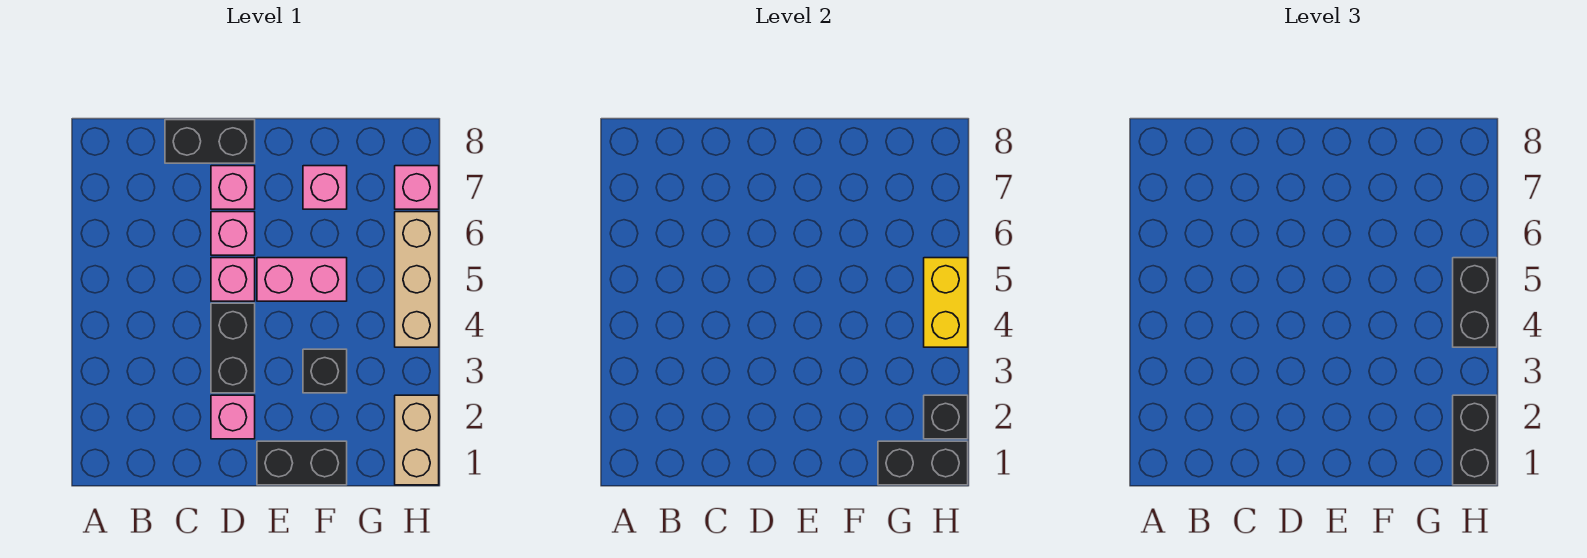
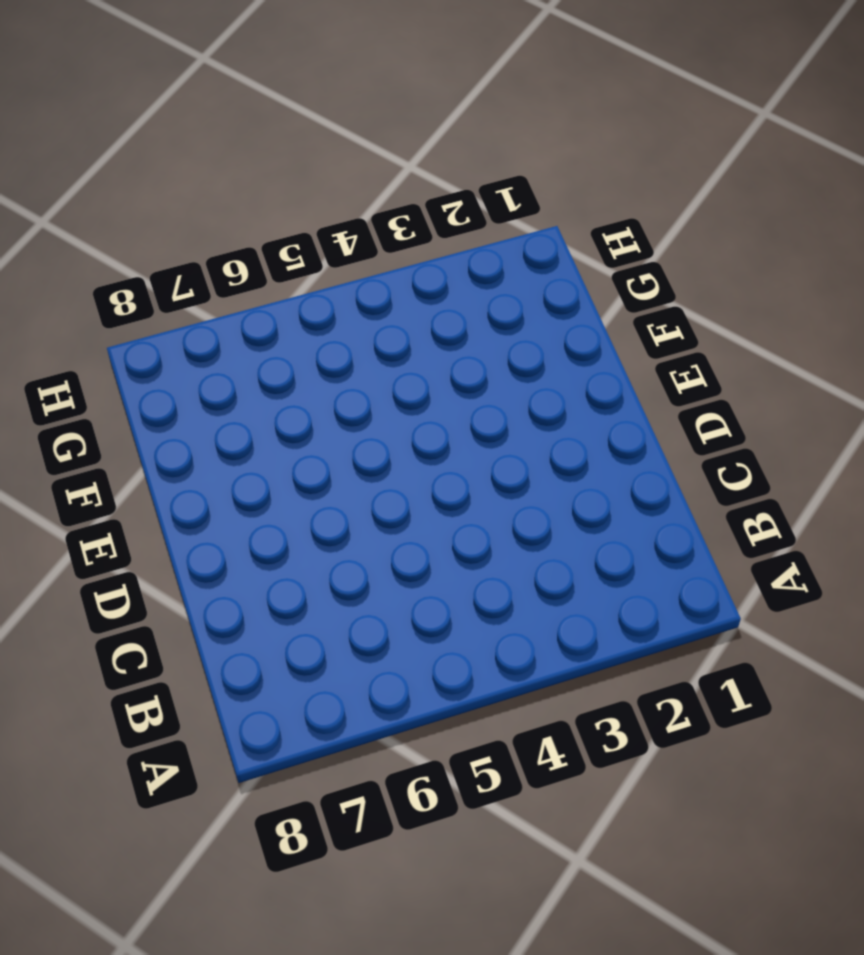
none -> black brick C8:D8 level 1
none -> pink brick D2 level 1
none -> black brick D3:D4 level 1

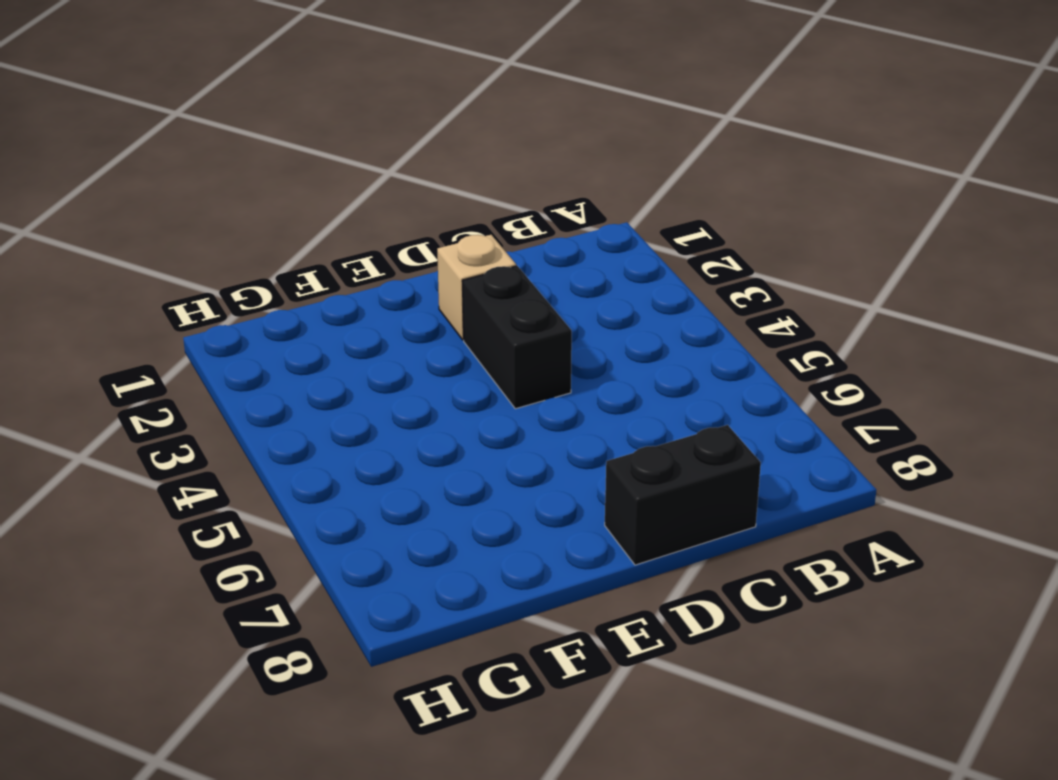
tan brick D2 level 1 -> pink brick D2 level 1
none -> pink brick D5 level 1
none -> pink brick D6 level 1
none -> pink brick D7 level 1

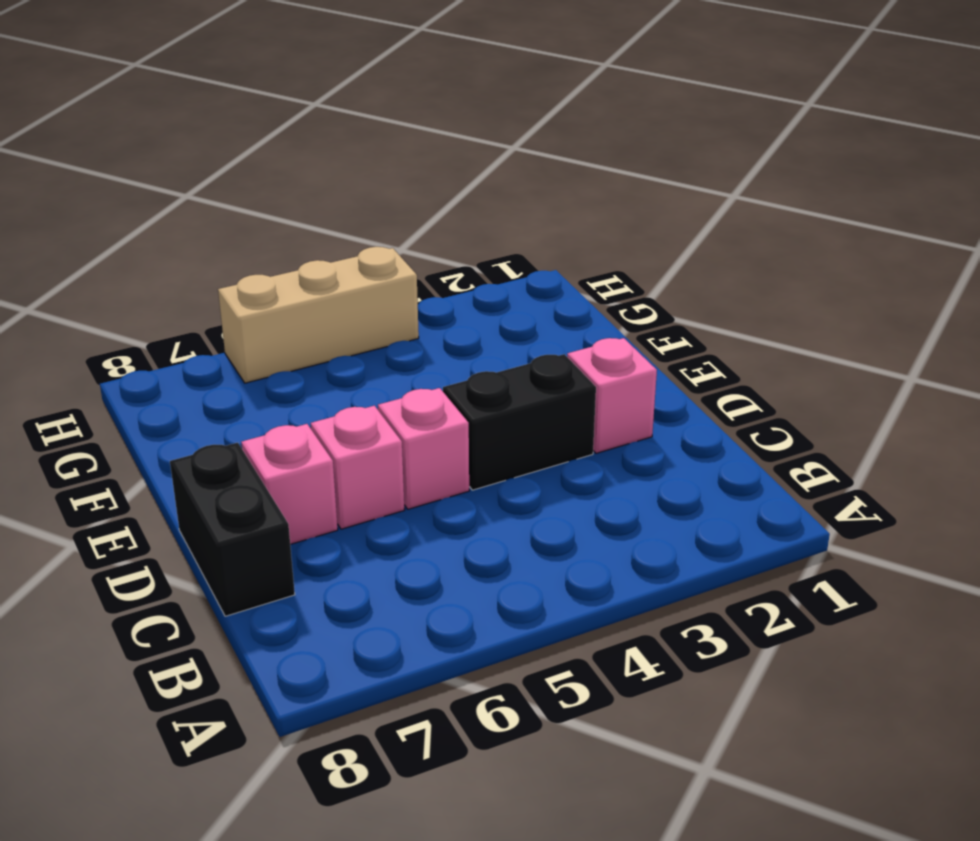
none -> black brick E1:F1 level 1
none -> pink brick E5:F5 level 1
none -> black brick F3 level 1

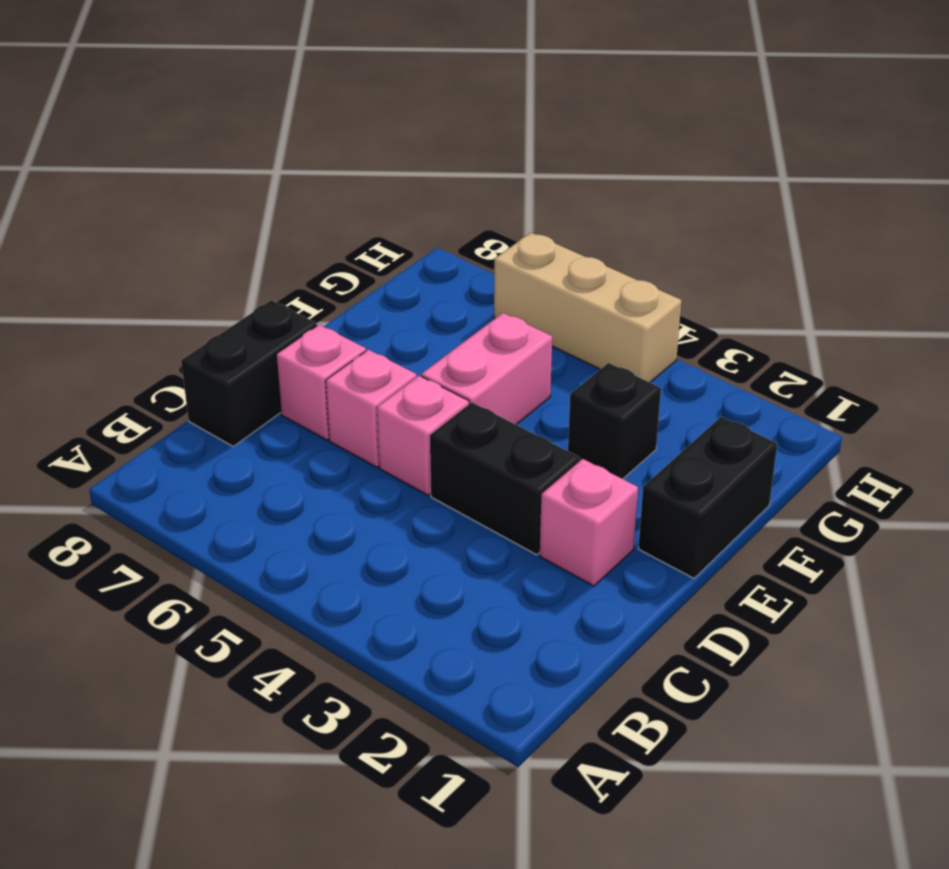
none -> pink brick F7 level 1
none -> tan brick H1:H2 level 1
none -> pink brick H7 level 1

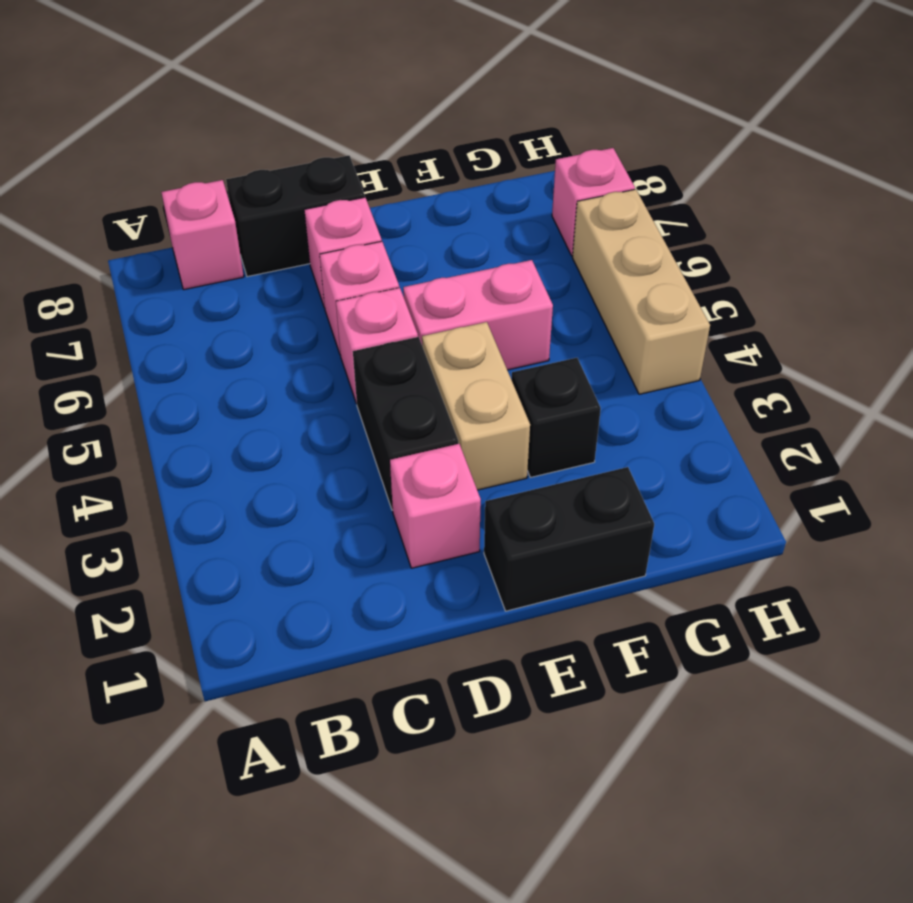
pink brick B8 level 1 -> pink brick F7 level 1
tan brick E3:E4 level 1 -> tan brick H1:H2 level 1
none -> black brick G1:H1 level 2
none -> black brick H2 level 2
none -> yellow brick H4:H5 level 2

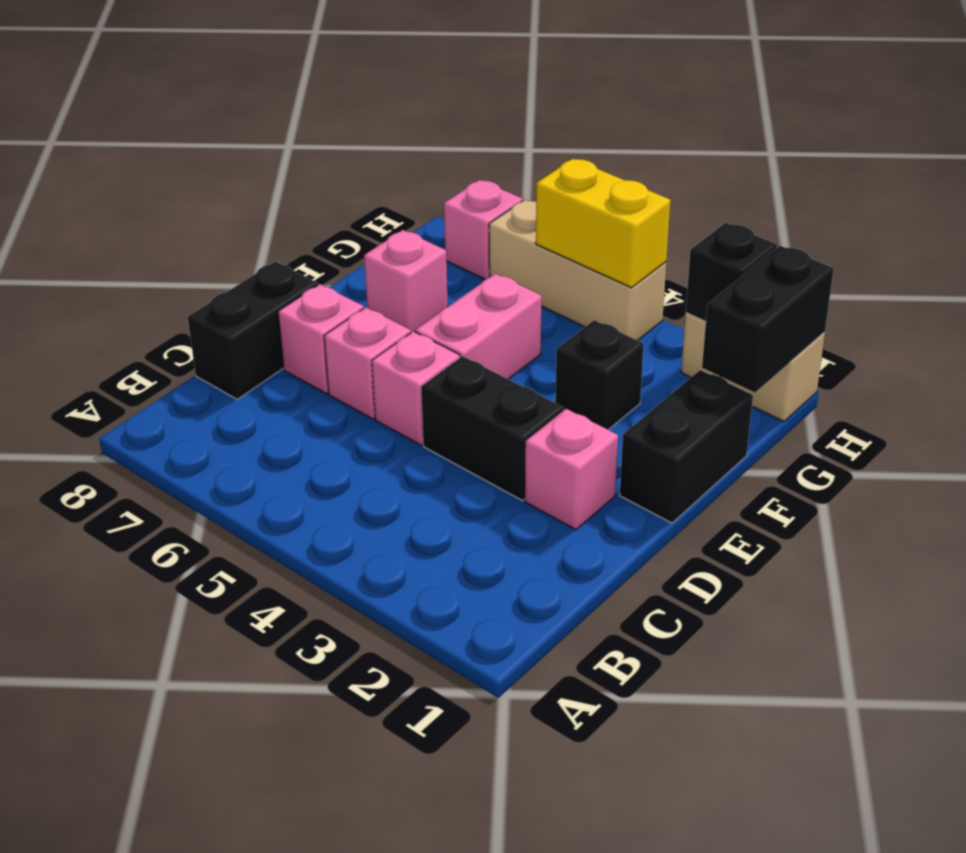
none -> black brick H1:H2 level 3
none -> black brick H4:H5 level 3

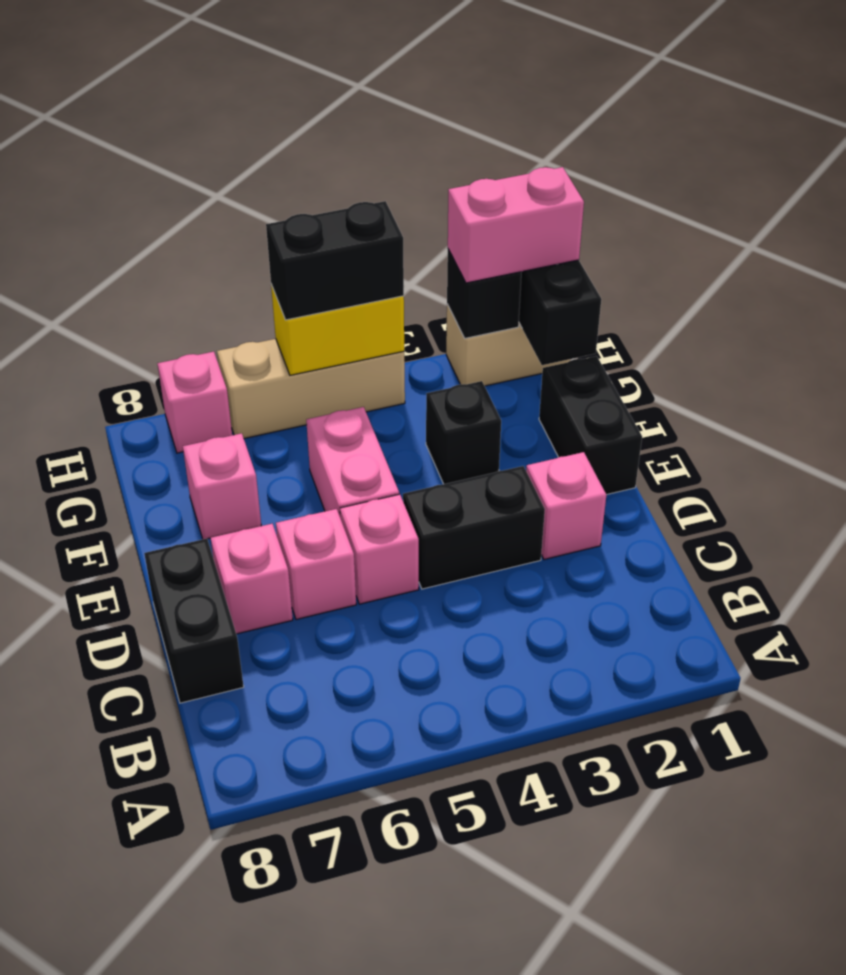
pink brick H1:H2 level 3 -> black brick H1:H2 level 3

